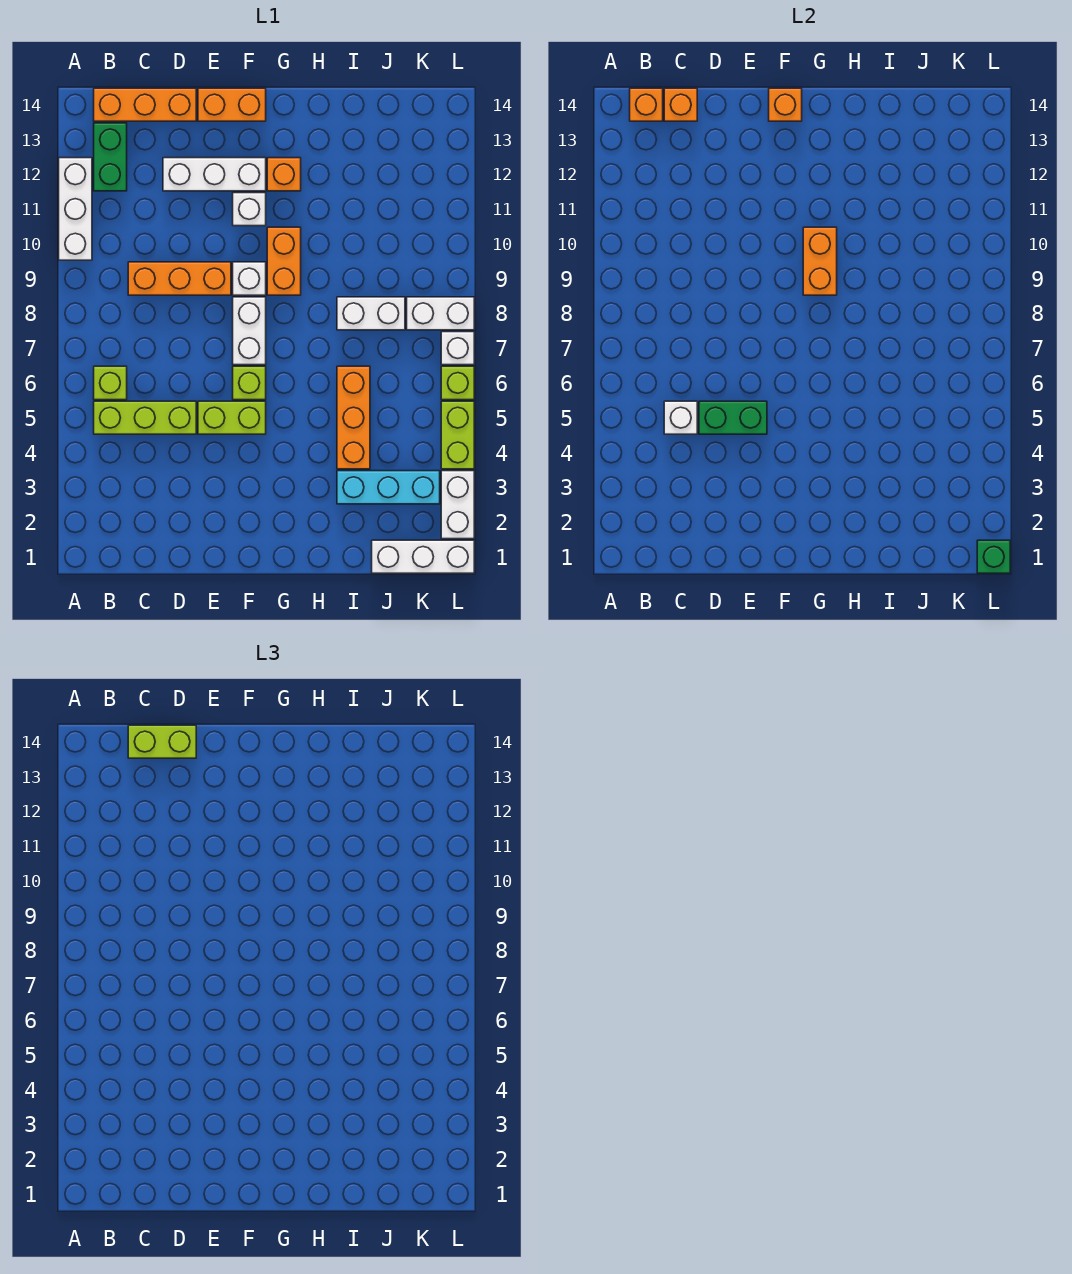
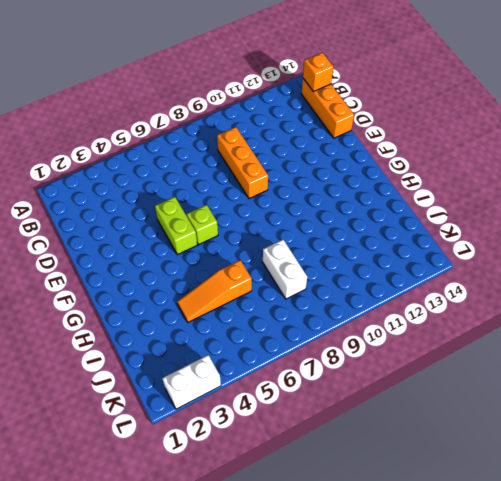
orange slope I4:I6 level 1 top 6 -> orange brick I4:I6 level 1
none -> white brick A10:A12 level 1
none -> lime brick B5:D5 level 1
none -> lime brick B6 level 1
none -> green brick B12:B13 level 1

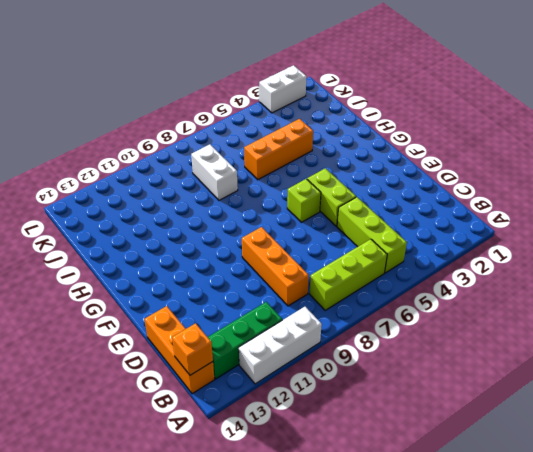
lime brick B6:B8 level 1 -> lime brick B6 level 1
green brick B11:B13 level 1 -> green brick B12:B13 level 1
none -> white brick D12:F12 level 1
none -> orange brick E14:F14 level 1
none -> white brick F7:F8 level 1
none -> white brick F9 level 1

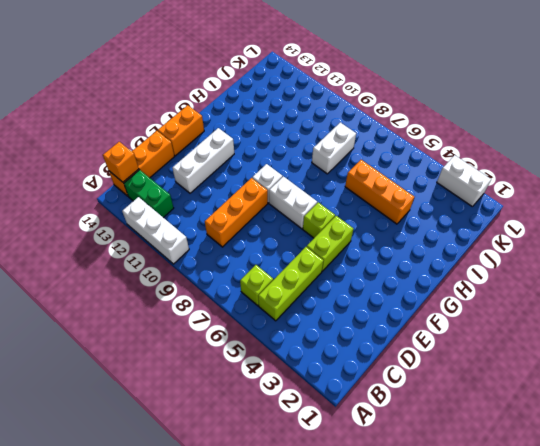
none -> white brick F11 level 1
none -> orange brick G9:G10 level 1
none -> orange brick G12 level 1
none -> cyan brick I3:K3 level 1

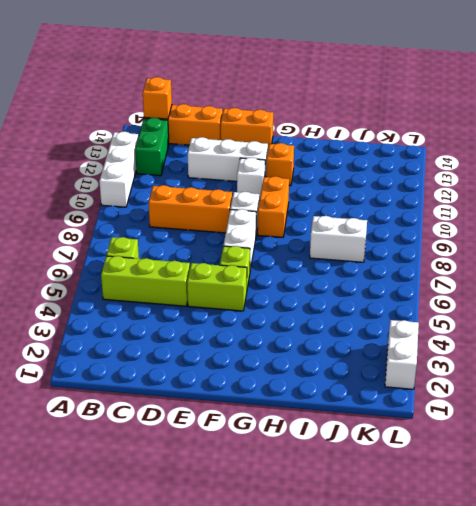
none -> cyan brick I3:K3 level 1
none -> orange brick I4:I6 level 1
none -> white brick J1:L1 level 1
none -> white brick K8:L8 level 1

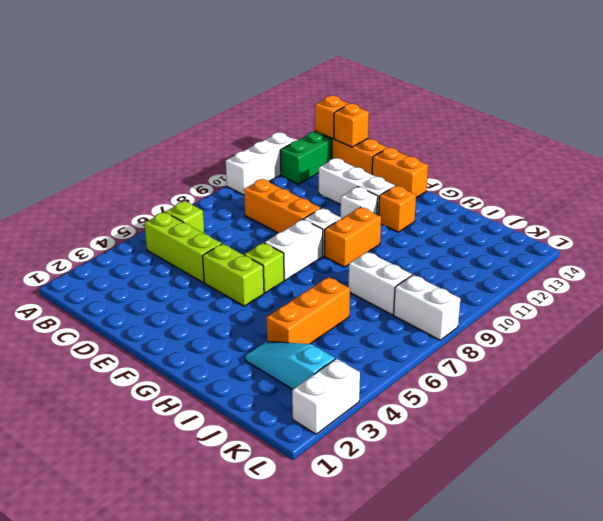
cyan slope I3:K3 level 1 top K -> cyan brick I3:K3 level 1
none -> white brick J1:L1 level 1
none -> lime brick L4:L5 level 1
none -> lime brick L6 level 1
none -> white brick L7 level 1

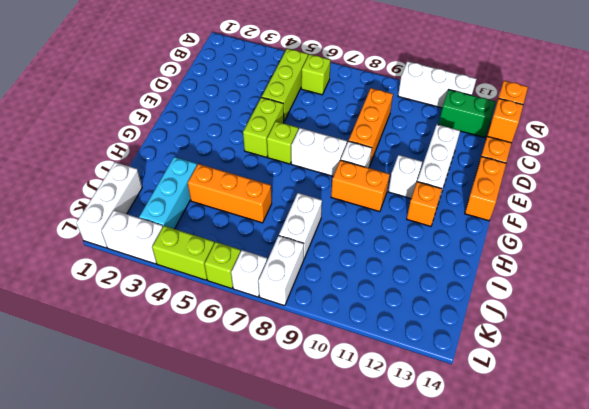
none -> white brick C5 level 2
none -> green brick D5:E5 level 2
none -> orange brick F14 level 2
none -> orange brick G9:G10 level 2

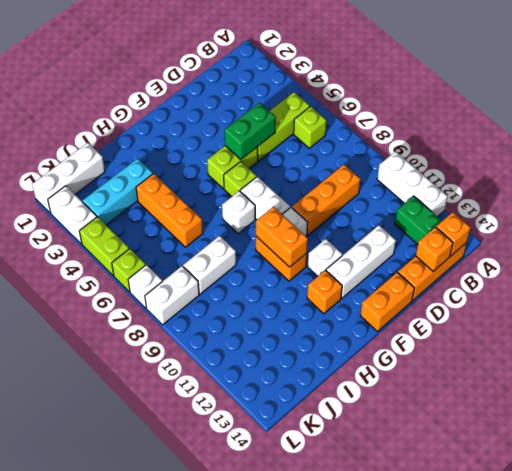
white brick G7 level 1 -> white brick C5 level 2
none -> orange brick F14 level 2
none -> green brick L1 level 2
none -> lime brick C14:D14 level 3

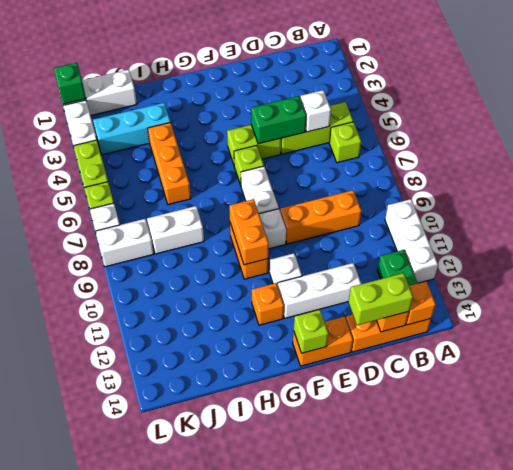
lime brick F14 level 2 -> orange brick F14 level 2

